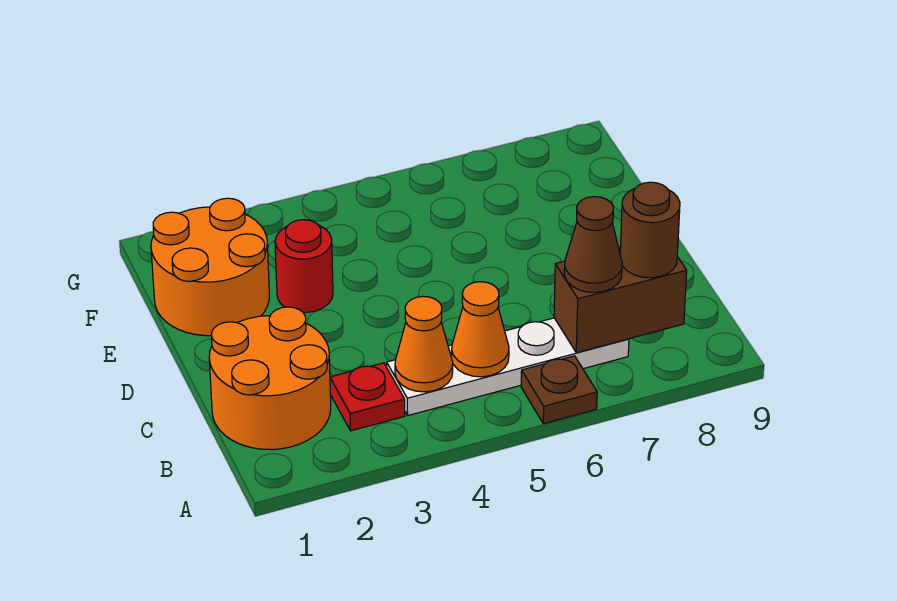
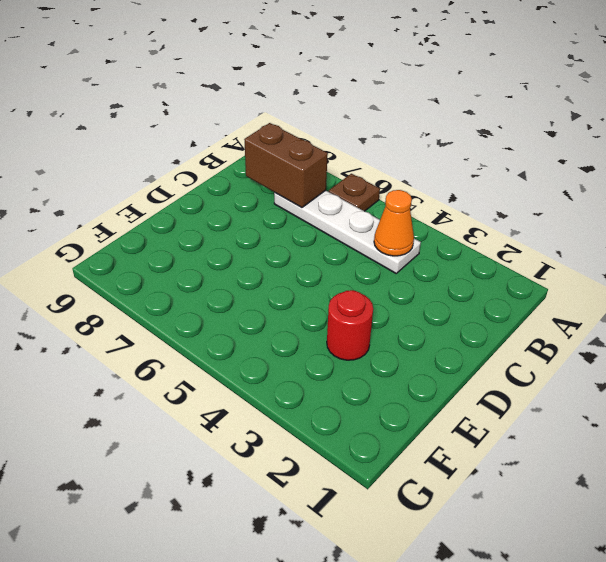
none -> orange round brick B1:C2 level 1
none -> red plate B3 level 1

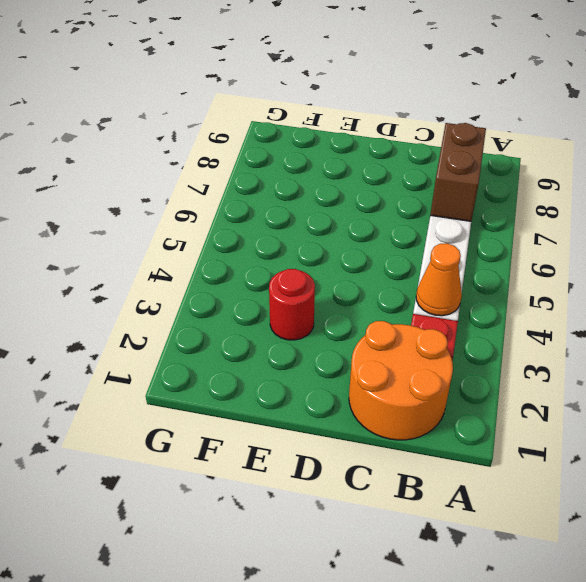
none -> brown plate A6 level 1
none -> orange round brick E1:F2 level 1

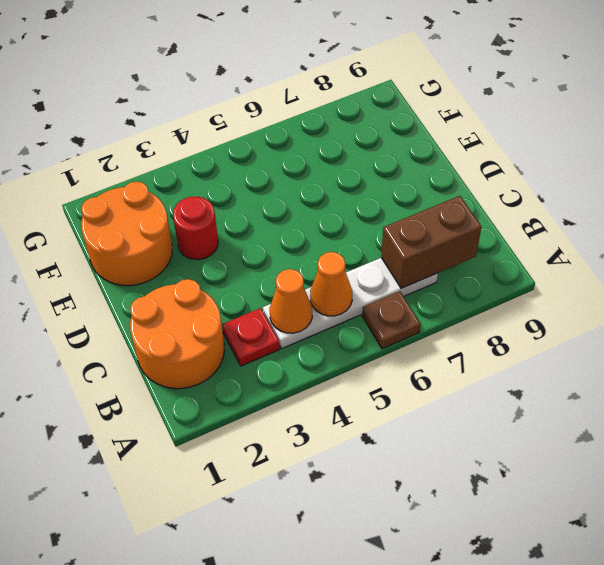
none -> brown cone B7 level 3
none -> brown round brick B8 level 3

